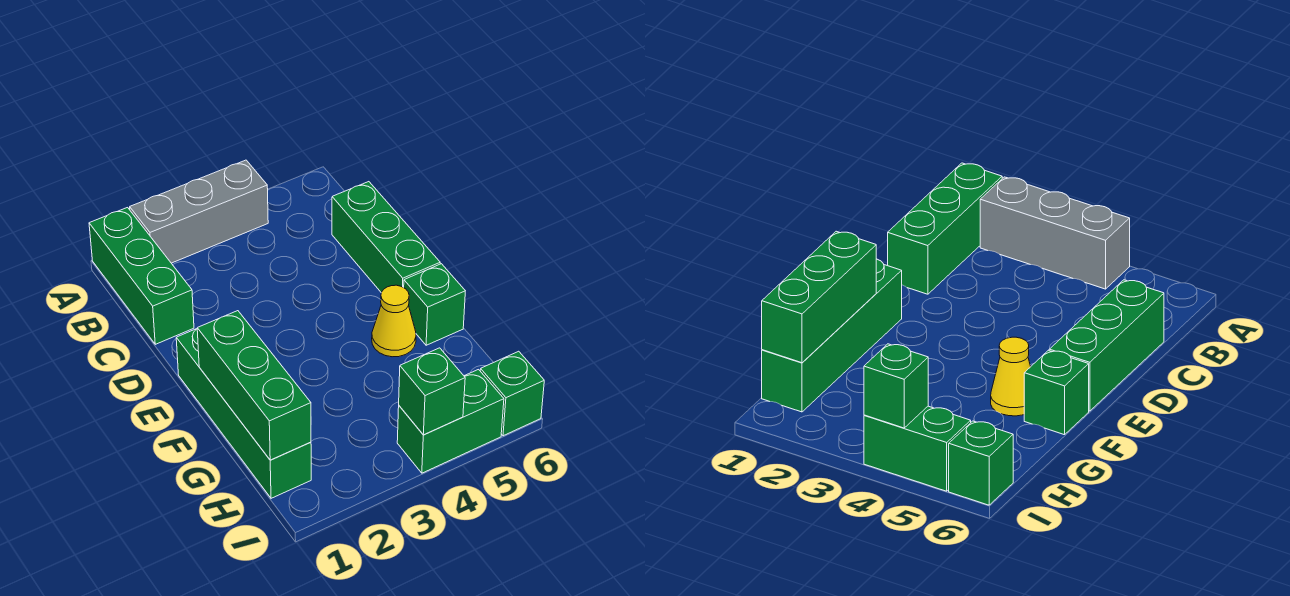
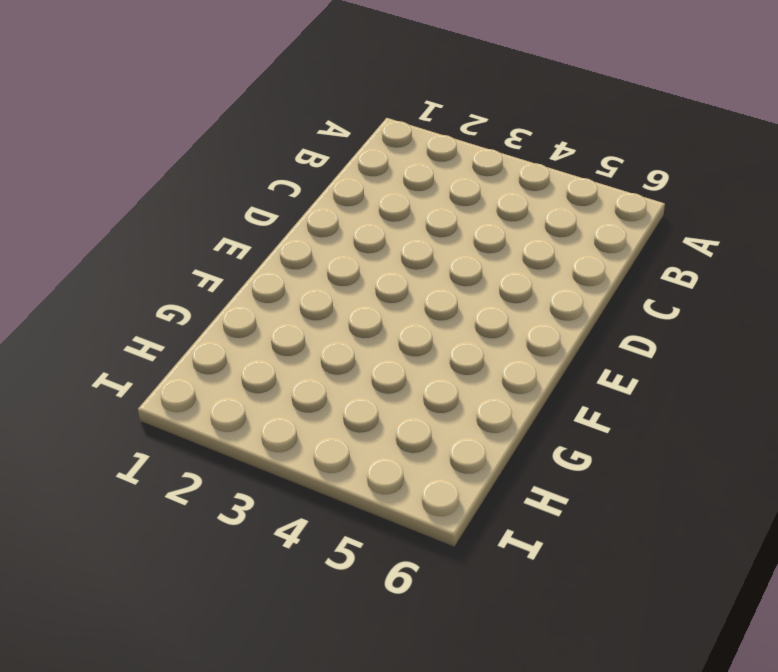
none -> green brick A1:C1 level 1
none -> grey brick A2:A4 level 1

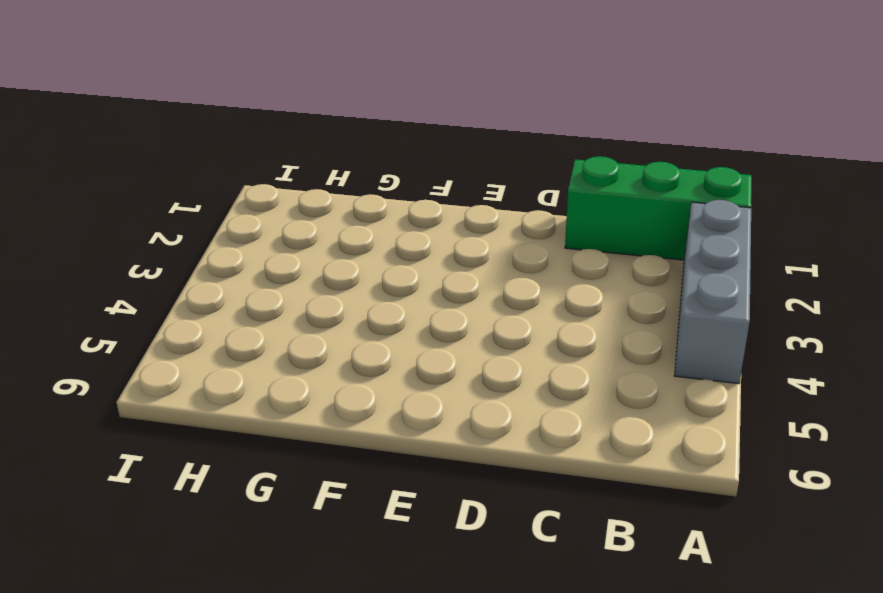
none -> green brick C6:E6 level 1
none -> green brick E1:H1 level 1

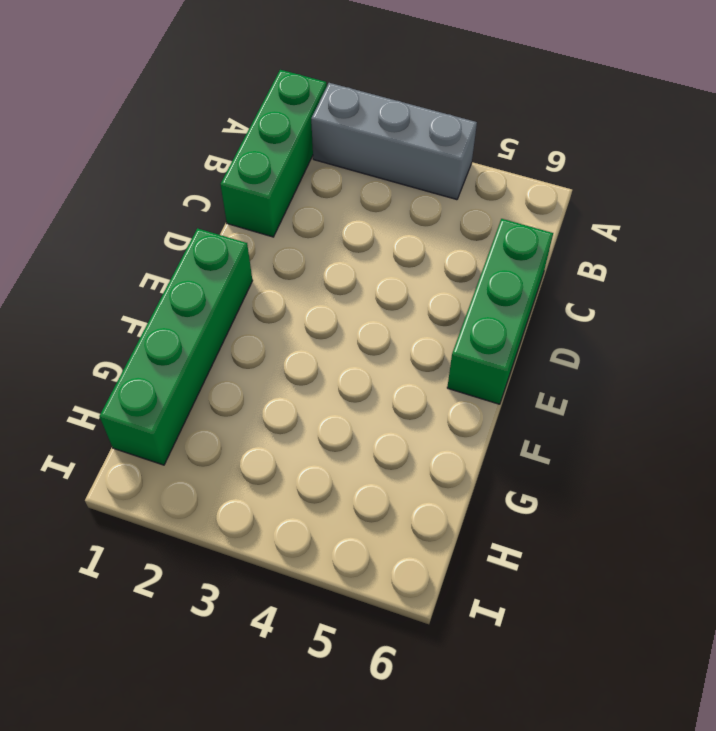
none -> yellow cone F5 level 1
none -> green brick F6 level 1

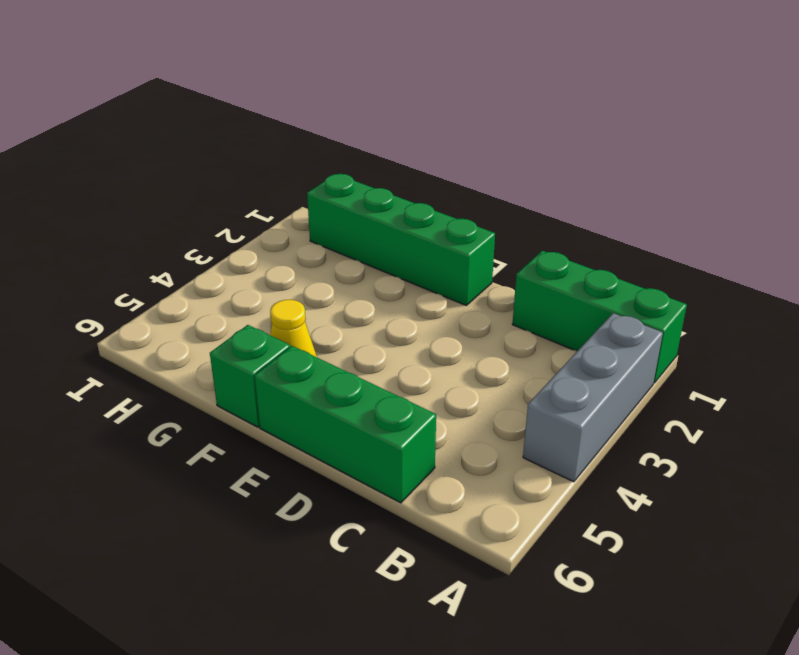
none -> green brick I4:I5 level 1
none -> green brick I6 level 1

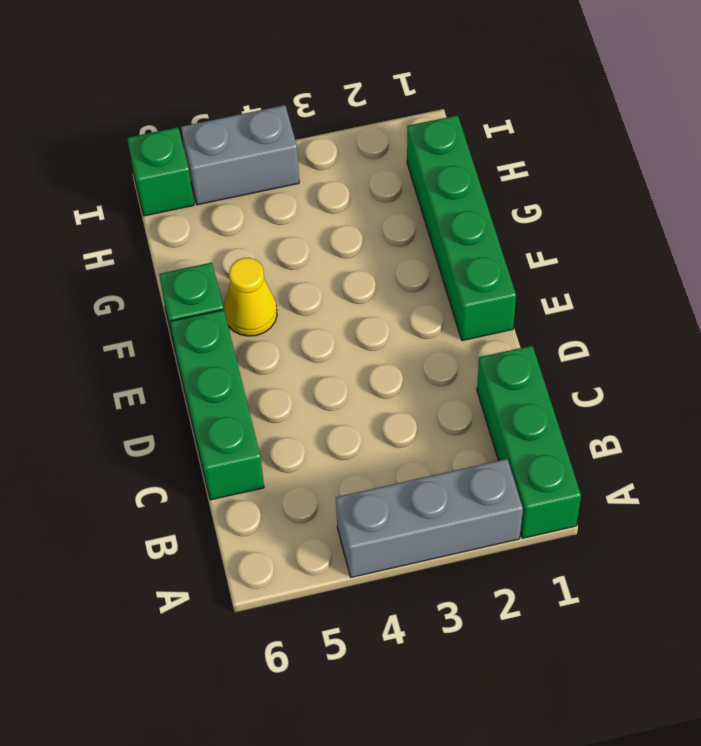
grey brick I4:I5 level 1 -> green brick I4:I5 level 1
none -> green brick F1:H1 level 2
none -> green brick I4 level 2

